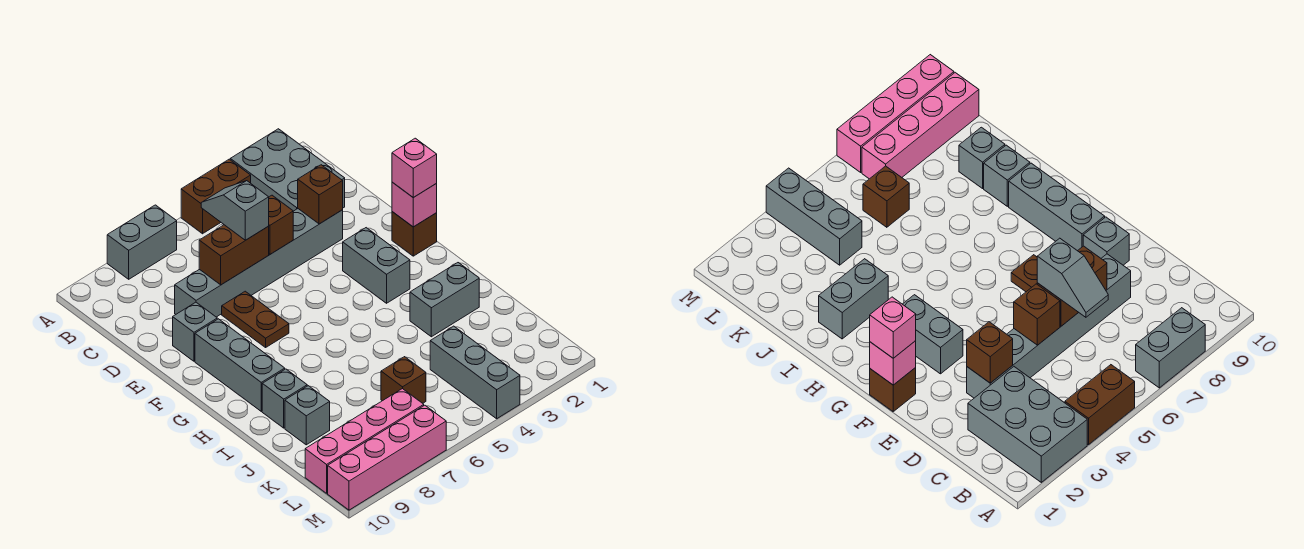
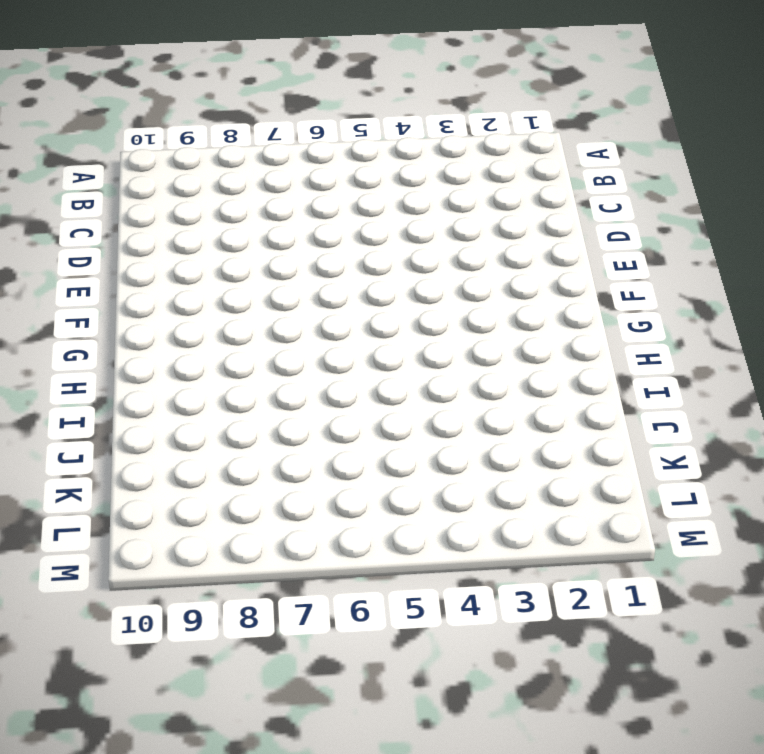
none -> grey brick A2:C3 level 1
none -> brown brick A4:A5 level 1
none -> grey brick A7:A8 level 1

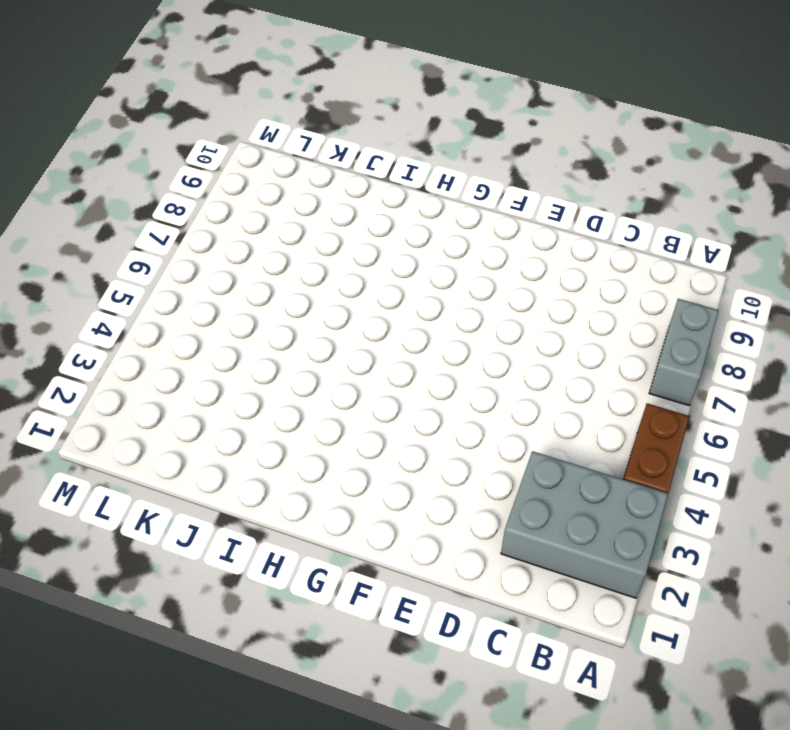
none -> grey brick D3:D8 level 1
none -> brown plate E7:F7 level 1
none -> grey brick E9 level 1

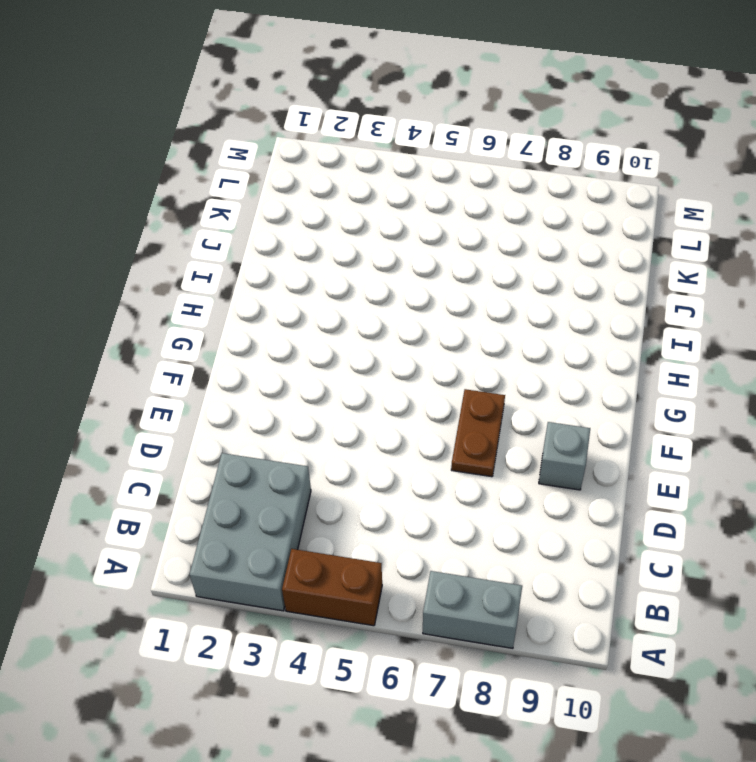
none -> grey brick D3:D8 level 1
none -> brown brick F1 level 1
none -> grey brick F3:G3 level 1

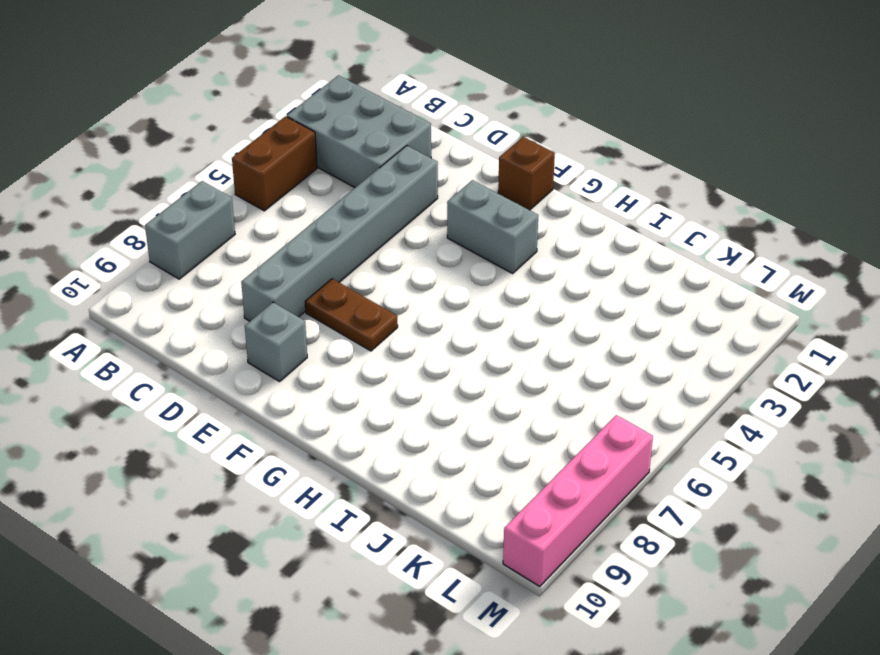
none -> grey brick F9:H9 level 1
none -> grey brick I2:I3 level 1
none -> grey brick I9 level 1

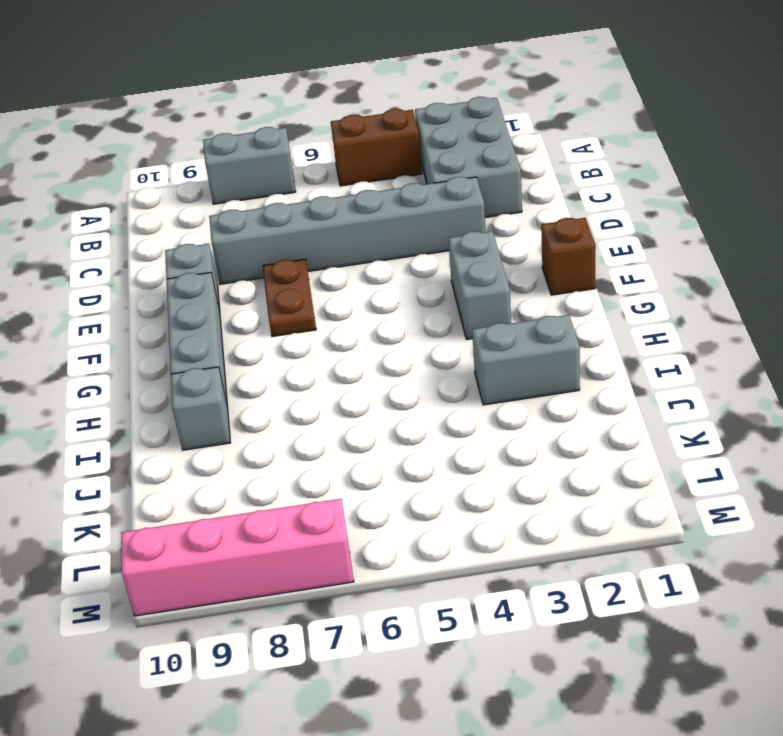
none -> grey brick J9 level 1
none -> grey brick K4:M4 level 1
none -> brown brick K6 level 1

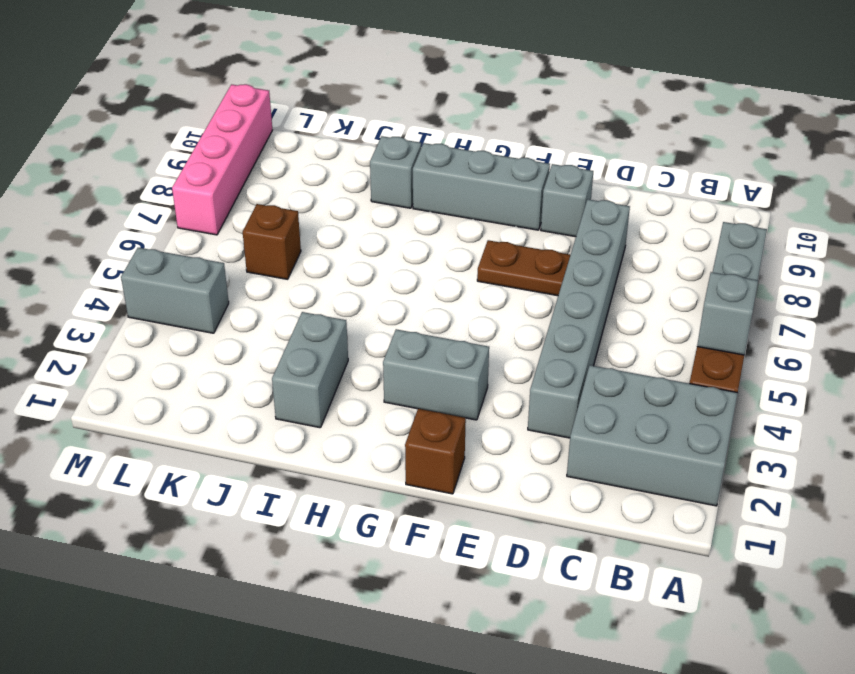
grey brick A5 level 2 -> grey brick J9 level 1
grey brick L4:M4 level 1 -> grey brick K4:M4 level 1
none -> pink brick L7:L10 level 1
none -> brown brick D3 level 2
none -> brown brick D5 level 2

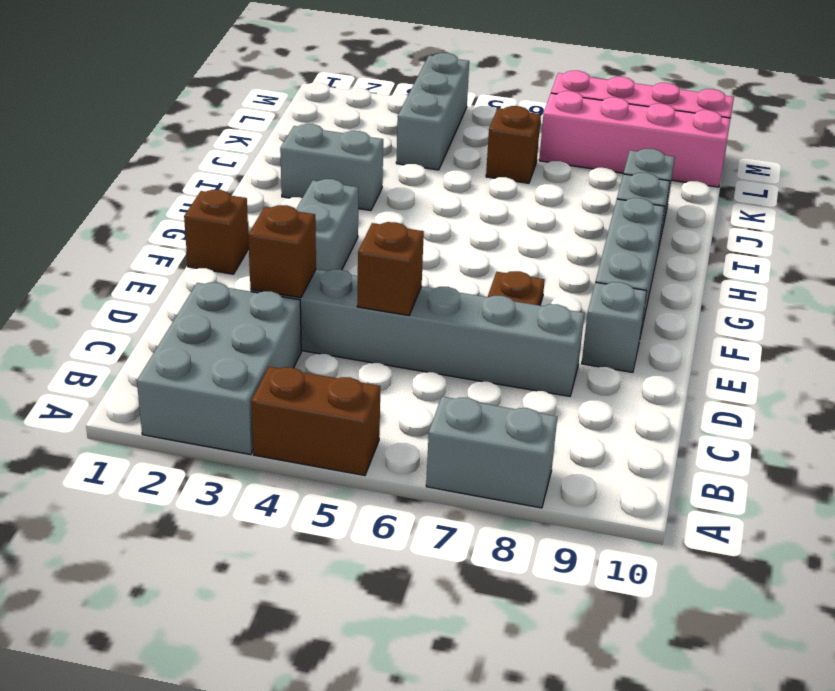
none -> brown brick D6:D7 level 2
none -> pink brick F1 level 2
none -> grey slope C6:D6 level 3 top D

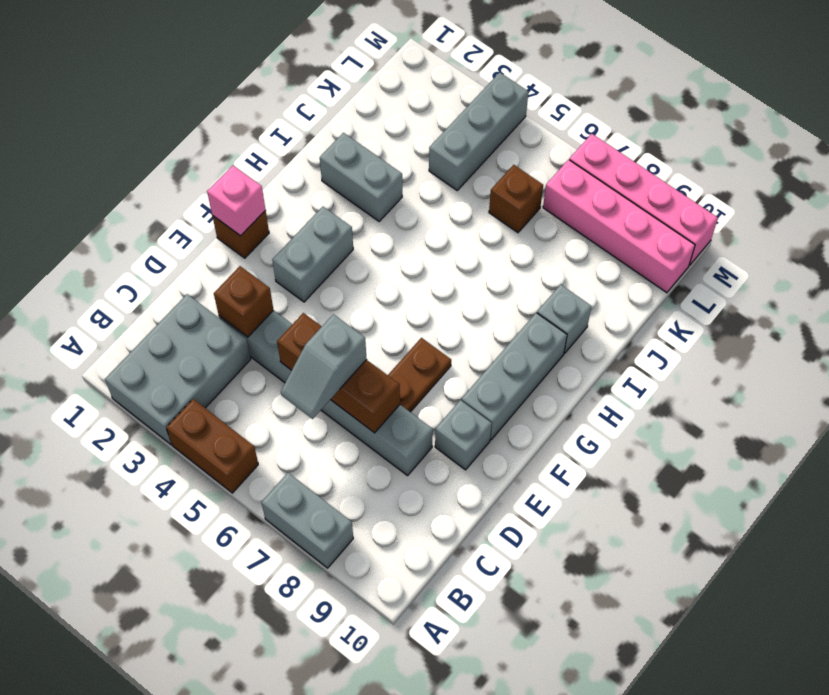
none -> grey brick J9 level 1
none -> pink brick F1 level 3

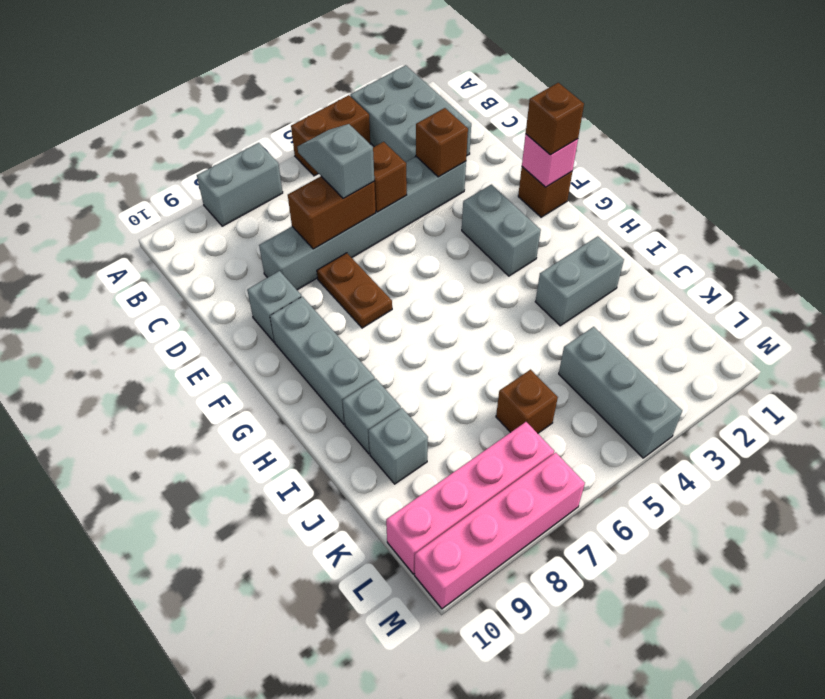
brown brick F1 level 3 -> pink brick F1 level 3

